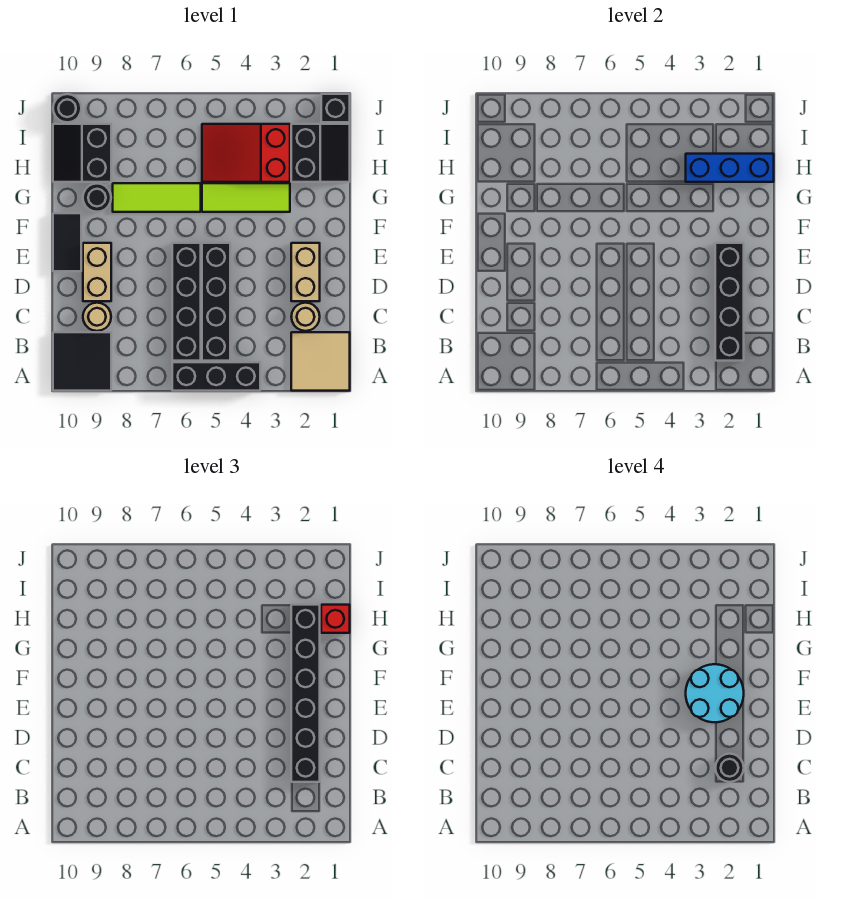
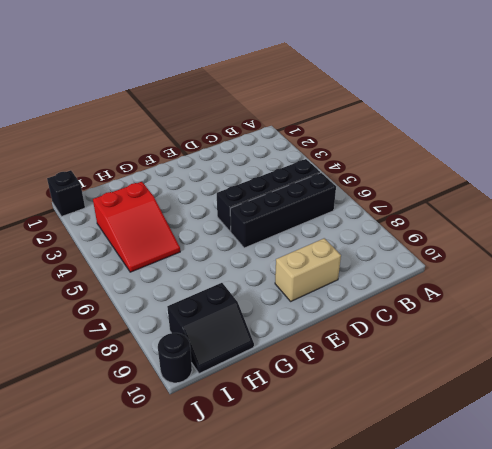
none -> tan tile A1:B2 level 1
none -> black brick A4:A6 level 1
none -> black tile A9:B10 level 1

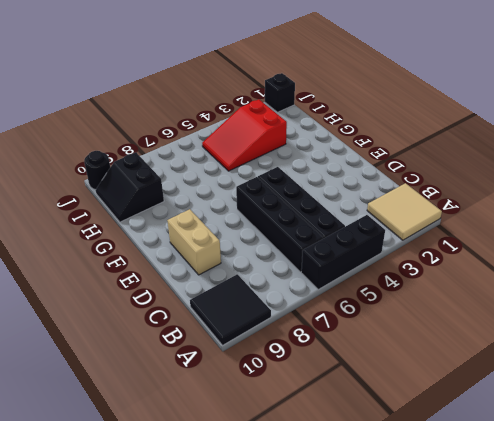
none -> tan round brick C2 level 1
none -> tan round brick C9 level 1
none -> tan brick D2:E2 level 1

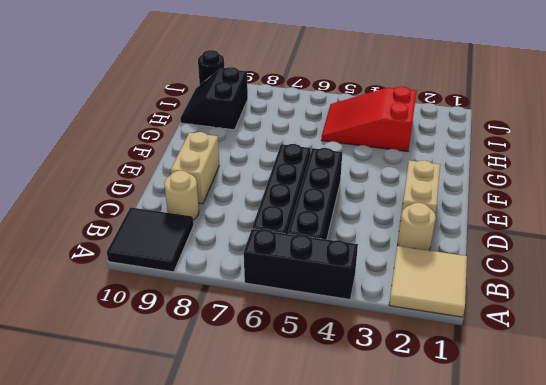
none -> black tile E10:F10 level 1
none -> lime tile G3:G5 level 1
none -> lime tile G6:G8 level 1

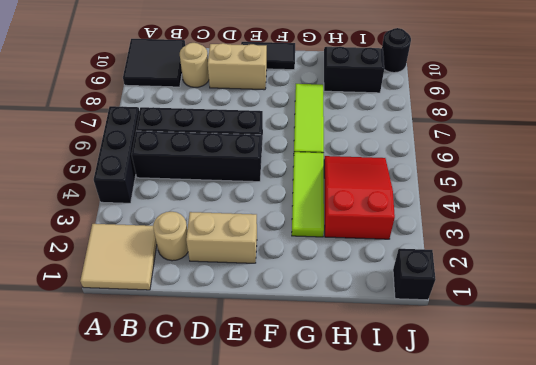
none -> black round brick G9 level 1
none -> black slope H1:I2 level 1 top 2
none -> black brick B2:E2 level 2

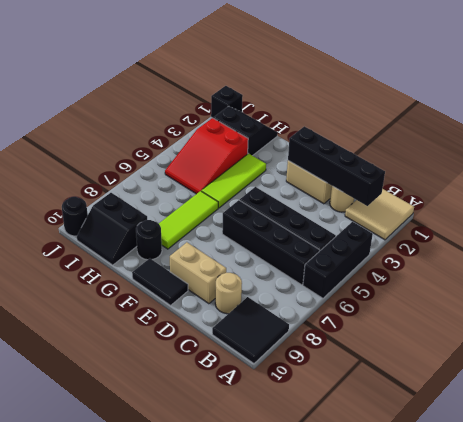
none -> blue brick H1:H3 level 2
none -> black brick C2:H2 level 3
none -> red brick H1 level 3

